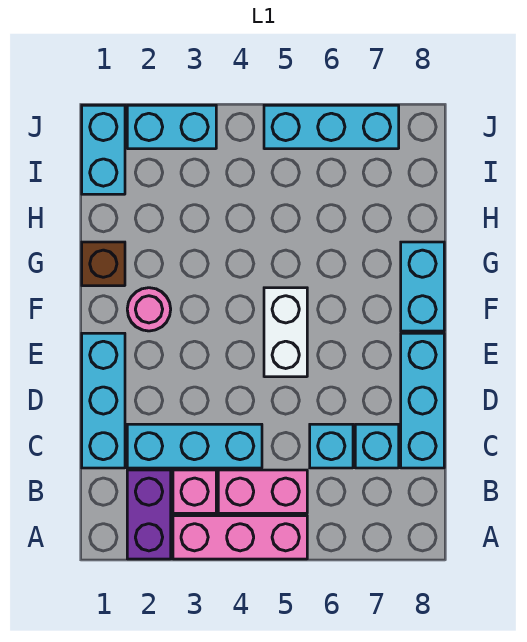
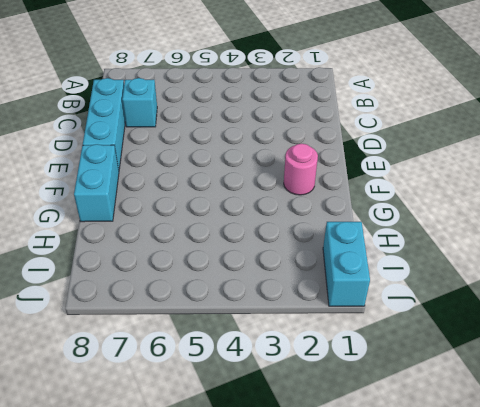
none -> purple brick A2:B2 level 1
none -> pink brick A3:A5 level 1
none -> pink brick B3 level 1

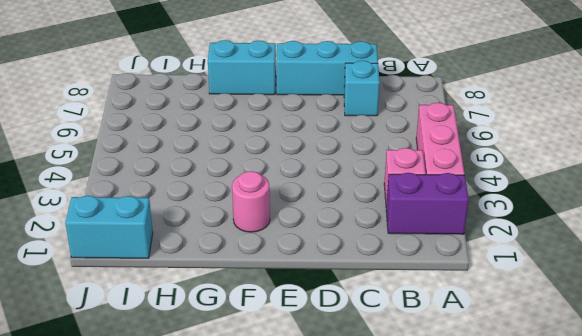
none -> pink brick B4:B5 level 1
none -> cyan brick C1:E1 level 1
none -> cyan brick C2:C4 level 1

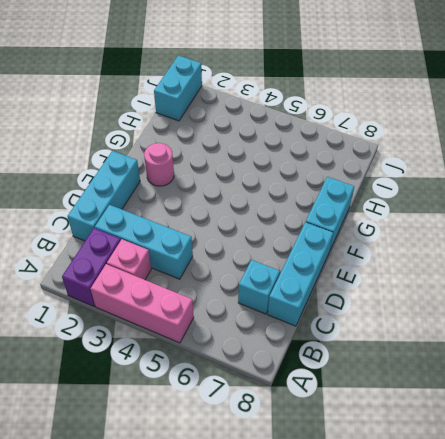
none -> pink brick B4:B5 level 1
none -> cyan brick C6 level 1
none -> white brick E5:F5 level 1

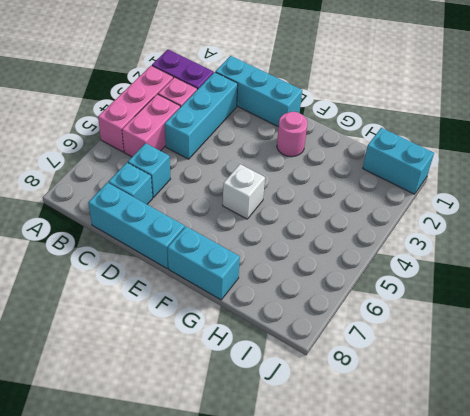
white brick F5 level 1 -> white brick E5:F5 level 1
none -> brown brick G1 level 1
none -> cyan brick J2:J3 level 1
none -> cyan brick J5:J7 level 1

